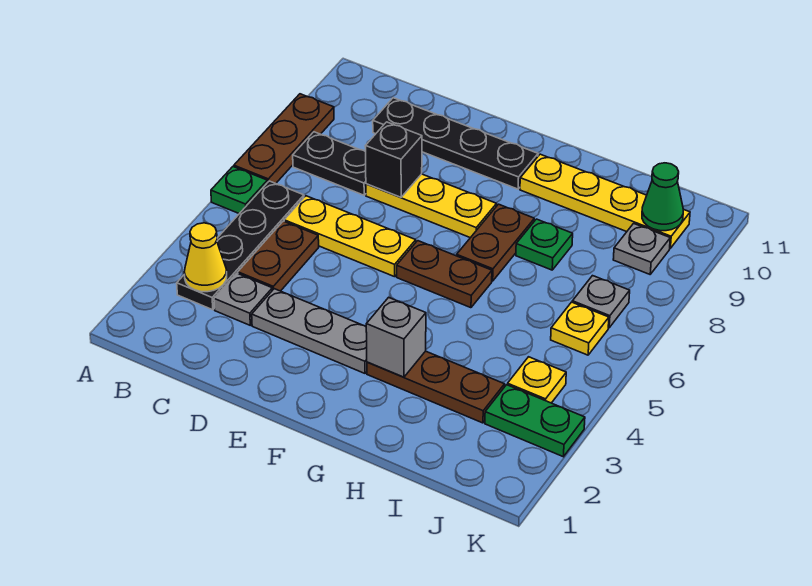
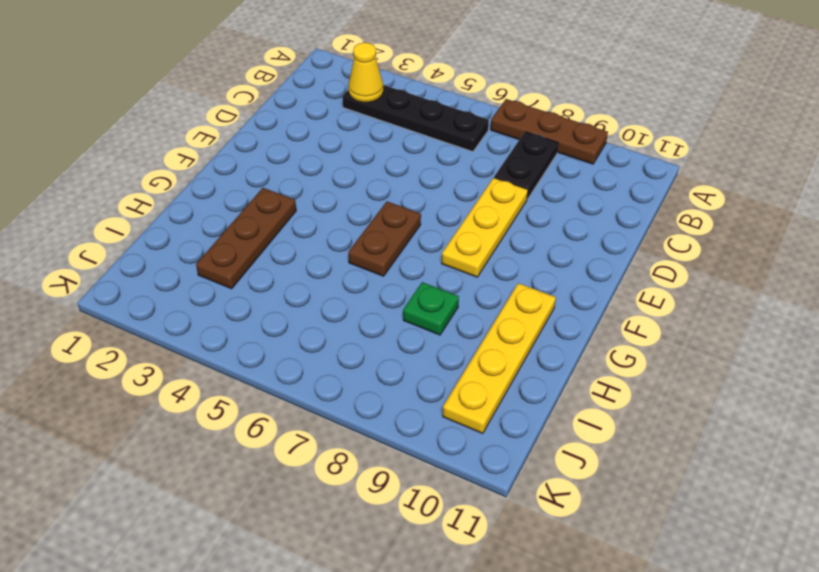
none -> green plate A6 level 1
none -> grey plate C3 level 1
none -> brown plate C4:C5 level 1

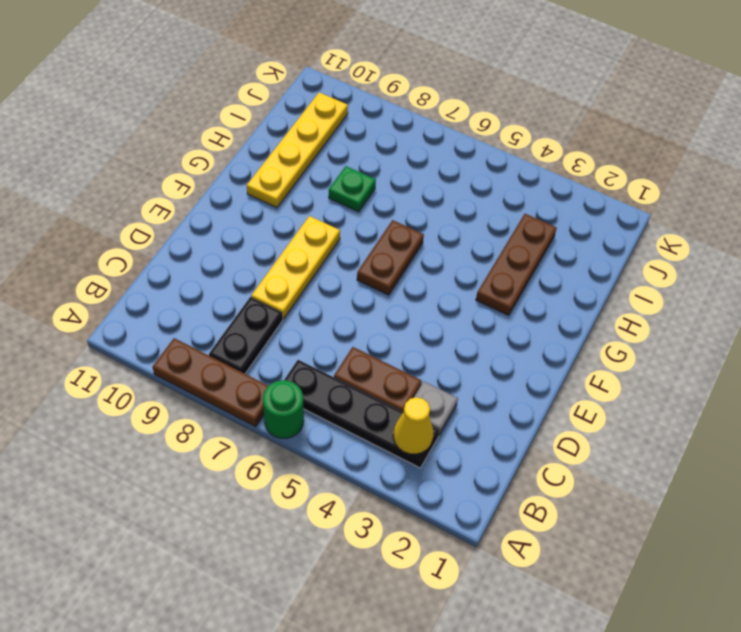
green round brick A6 level 1 -> green plate A6 level 1
none -> yellow plate C6:E6 level 1
none -> black plate C10:F10 level 1
none -> grey plate D3:F3 level 1

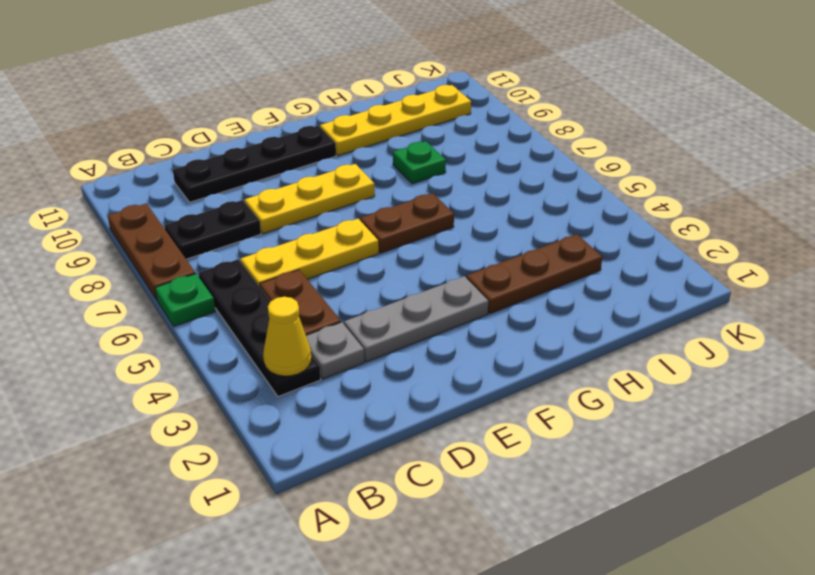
none -> brown plate G7:G8 level 1
none -> green plate J3:K3 level 1
none -> yellow plate J4 level 1

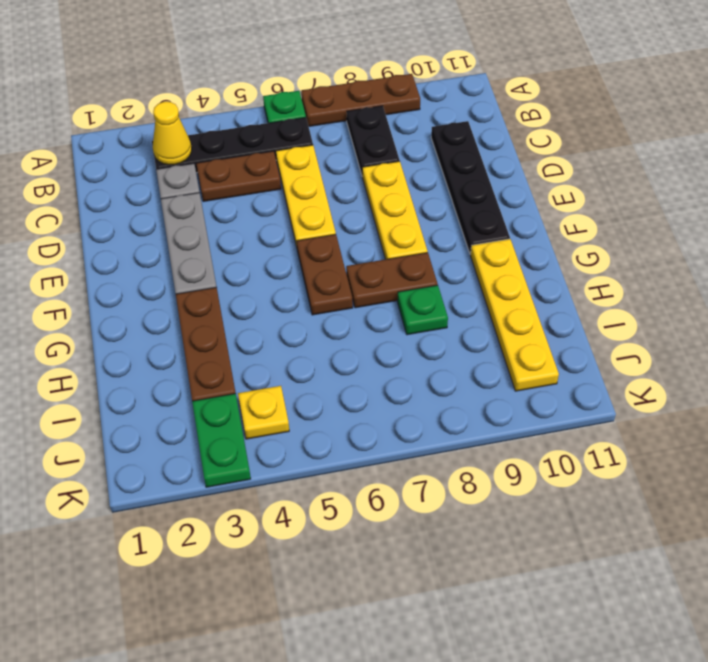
none -> yellow plate J6 level 1
none -> grey plate J7 level 1
none -> grey plate J9 level 1

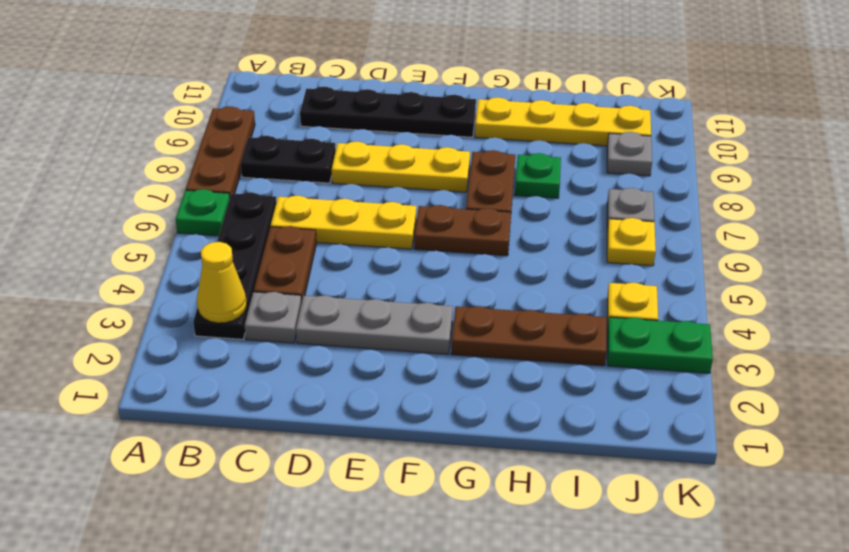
none -> black brick D8 level 2
none -> grey brick G3 level 2
none -> green cone J10 level 2

